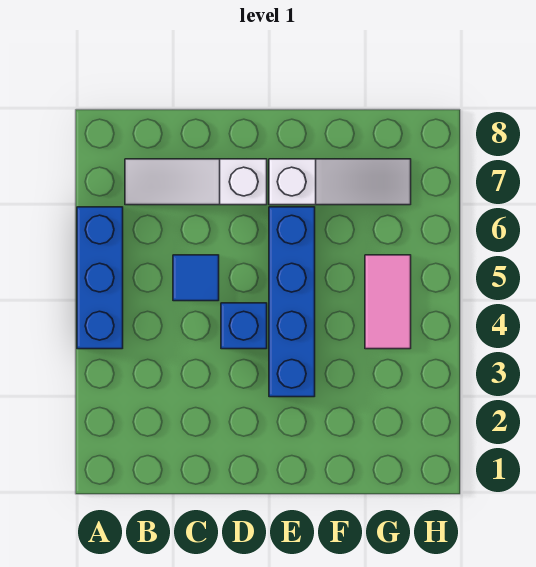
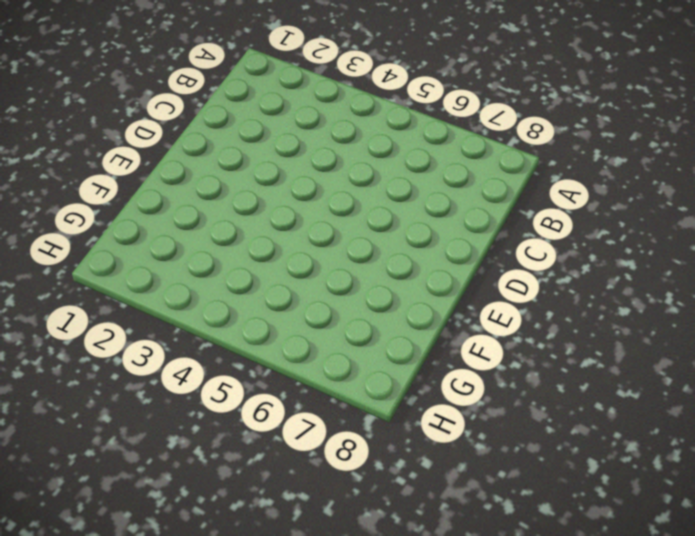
none -> blue brick A4:A6 level 1
none -> white slope B7:D7 level 1 top D

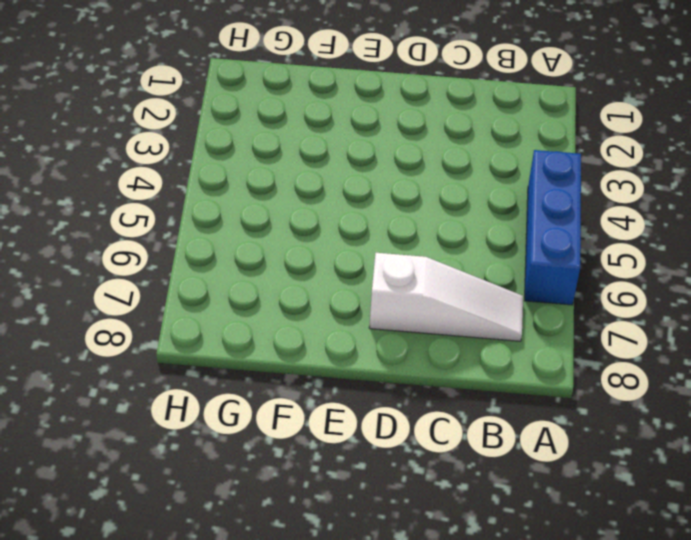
none -> blue tile C5 level 1
none -> blue brick D4 level 1

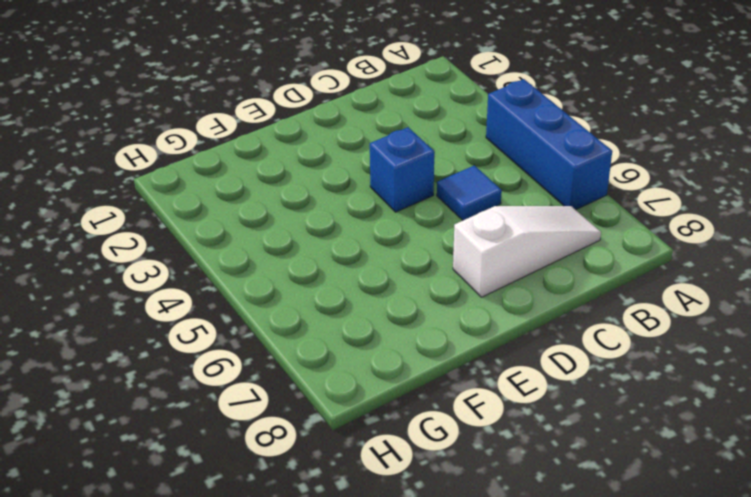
none -> blue brick E3:E6 level 1
none -> white slope E7:G7 level 1 top E

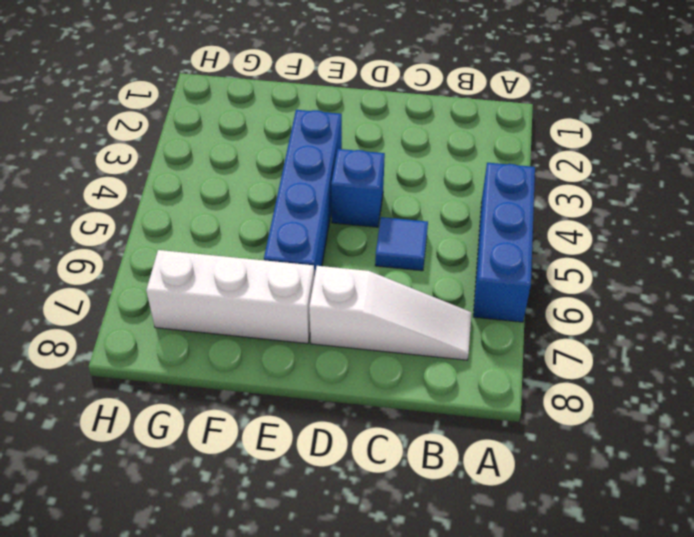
white brick E7:G7 level 1 -> white slope E7:G7 level 1 top E
none -> pink tile G4:G5 level 1

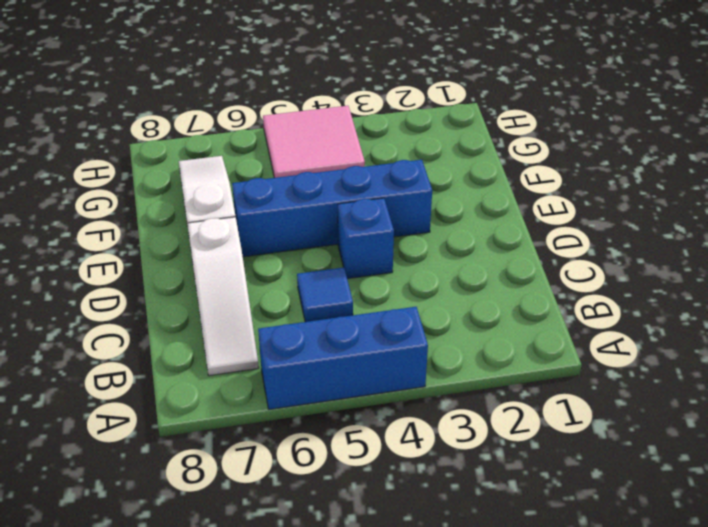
pink tile G4:H5 level 1 -> pink tile G4:G5 level 1

